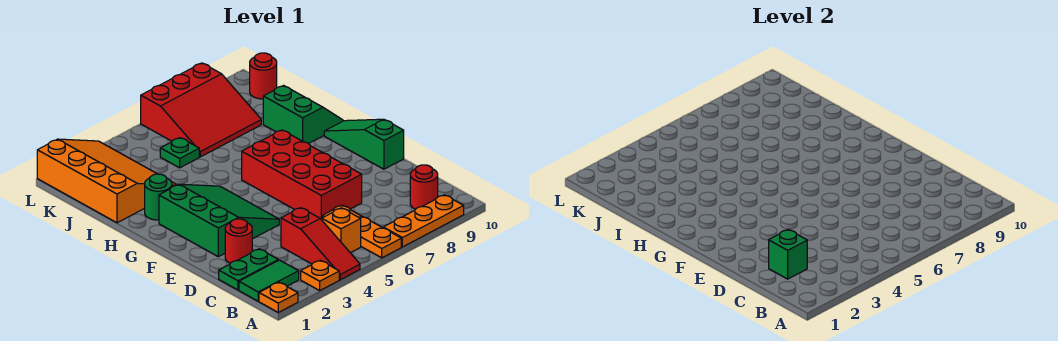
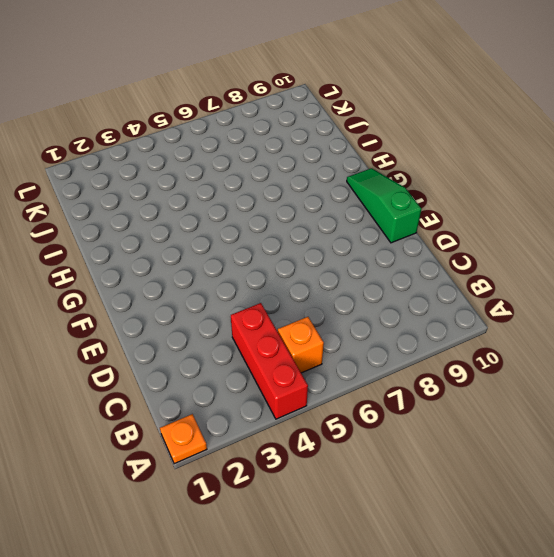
red brick A4:C4 level 1 -> red slope A4:C4 level 1 top C
none -> orange plate A3 level 1
none -> orange plate A6:C6 level 1
none -> orange plate A7:A9 level 1

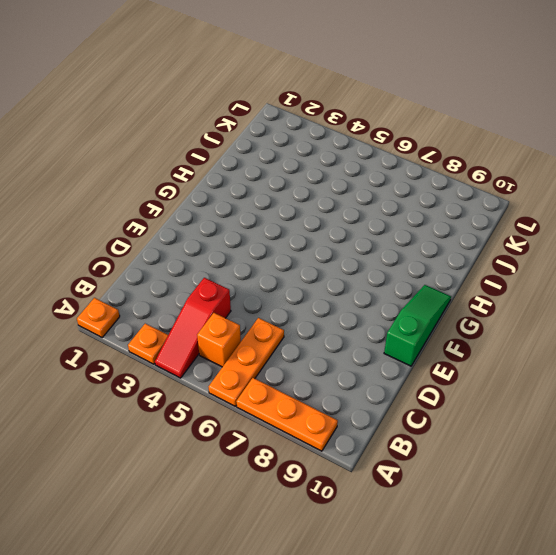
none -> green tile B1:B2 level 1
none -> red round brick B9 level 1
none -> green plate C1:C2 level 1

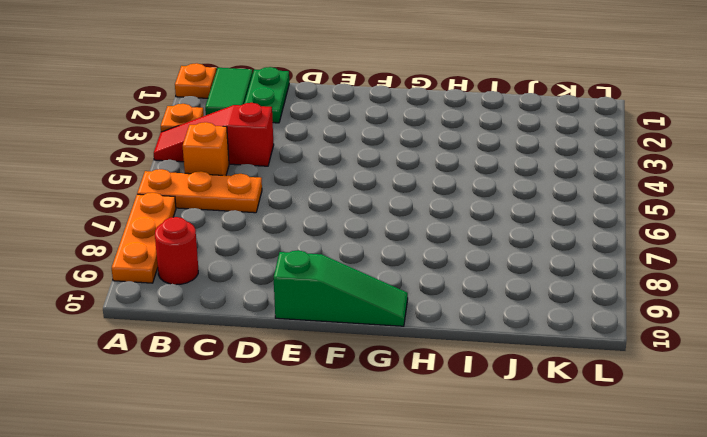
none -> red round brick D2 level 1
none -> red brick D6:G7 level 1
none -> green slope E2:G4 level 1 top 2

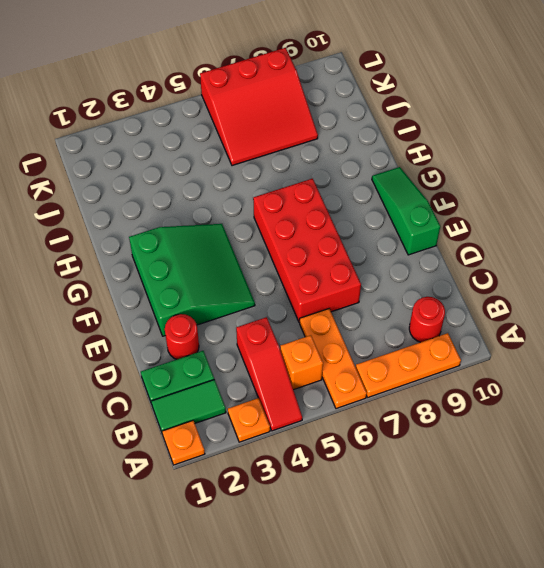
none -> green round brick H2 level 1
none -> green slope H9:I10 level 1 top 9
none -> orange slope I1:L3 level 1 top 1

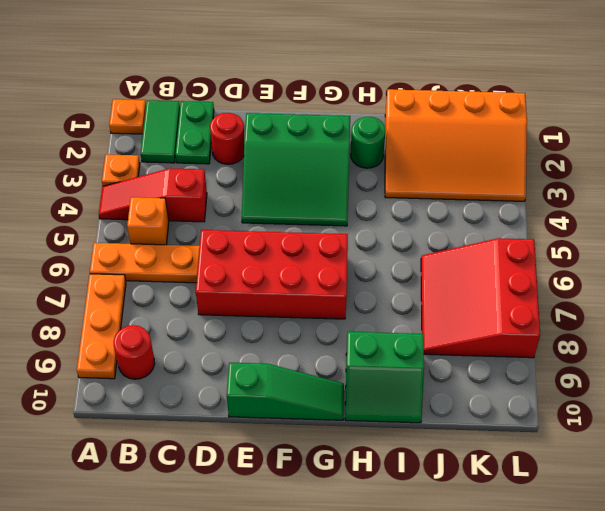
none -> green plate J5 level 1
none -> red round brick K10 level 1
none -> green brick C2 level 2

